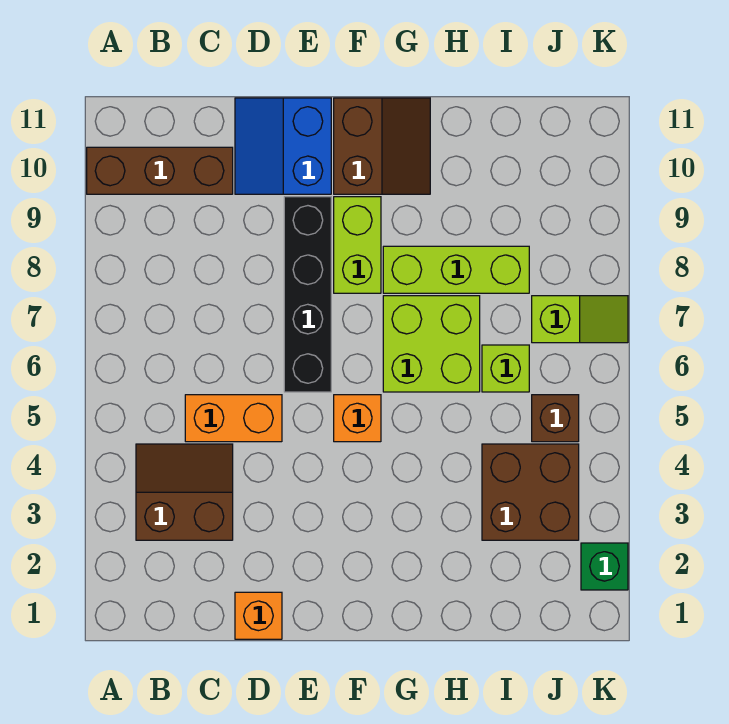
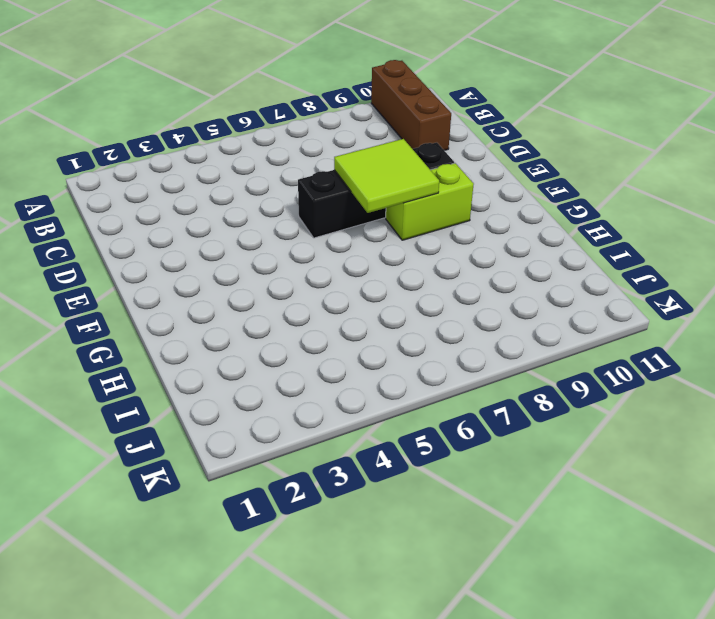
lime tile E7:F8 level 2 -> none
none -> brown slope B3:C4 level 1 top 3
none -> orange brick C5:D5 level 1
none -> orange brick D1 level 1

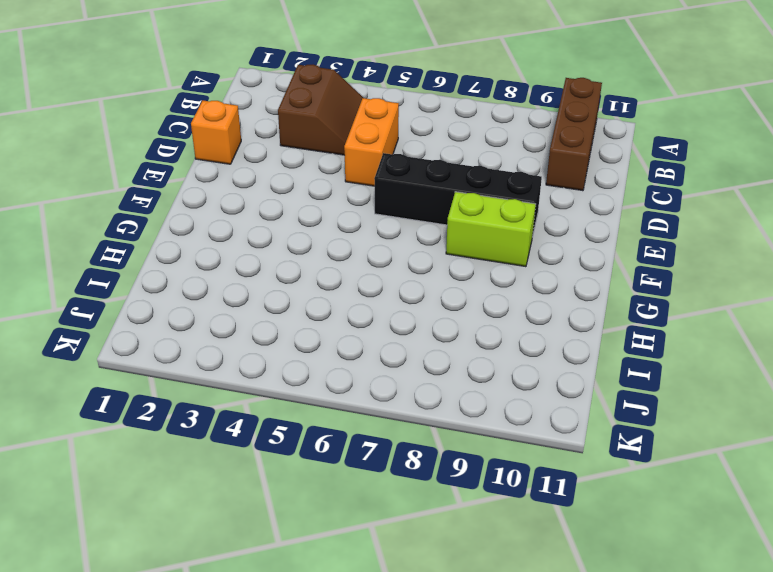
none -> blue slope D10:E11 level 1 top E
none -> orange brick F5 level 1
none -> brown slope F10:G11 level 1 top F

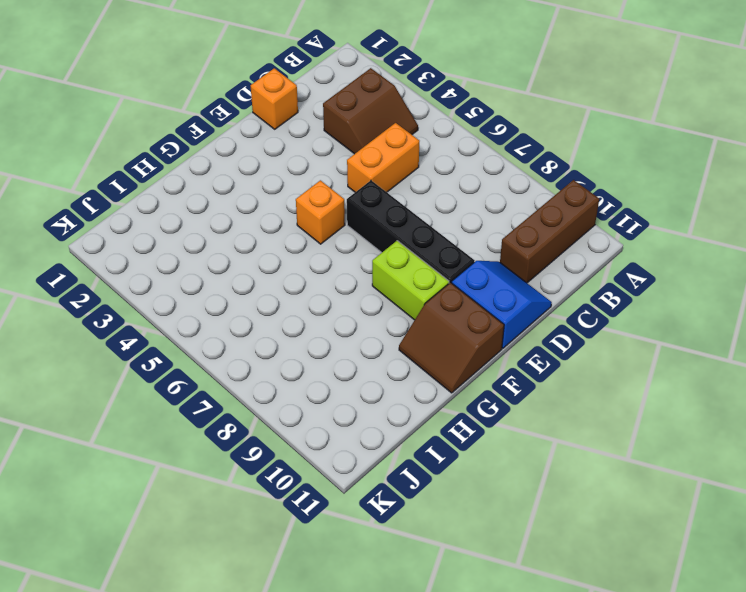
none -> lime brick G6:H7 level 1
none -> lime brick G8:I8 level 1
none -> brown brick I3:J4 level 1

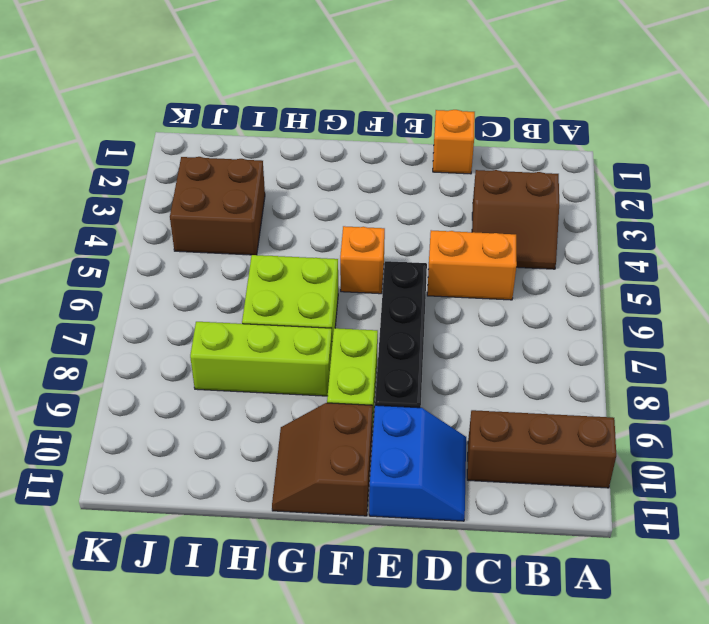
none -> lime brick I6 level 1
none -> brown brick J5 level 1
none -> lime slope J7:K7 level 1 top J

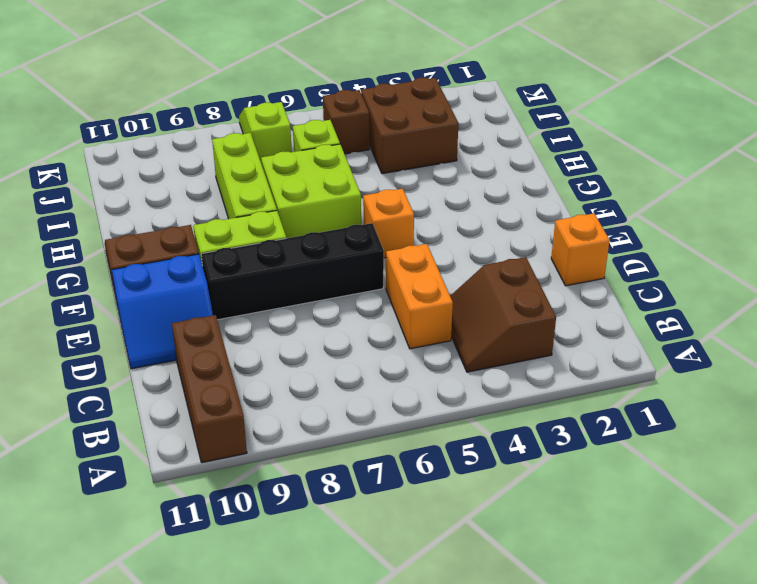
none -> green brick K2 level 1

